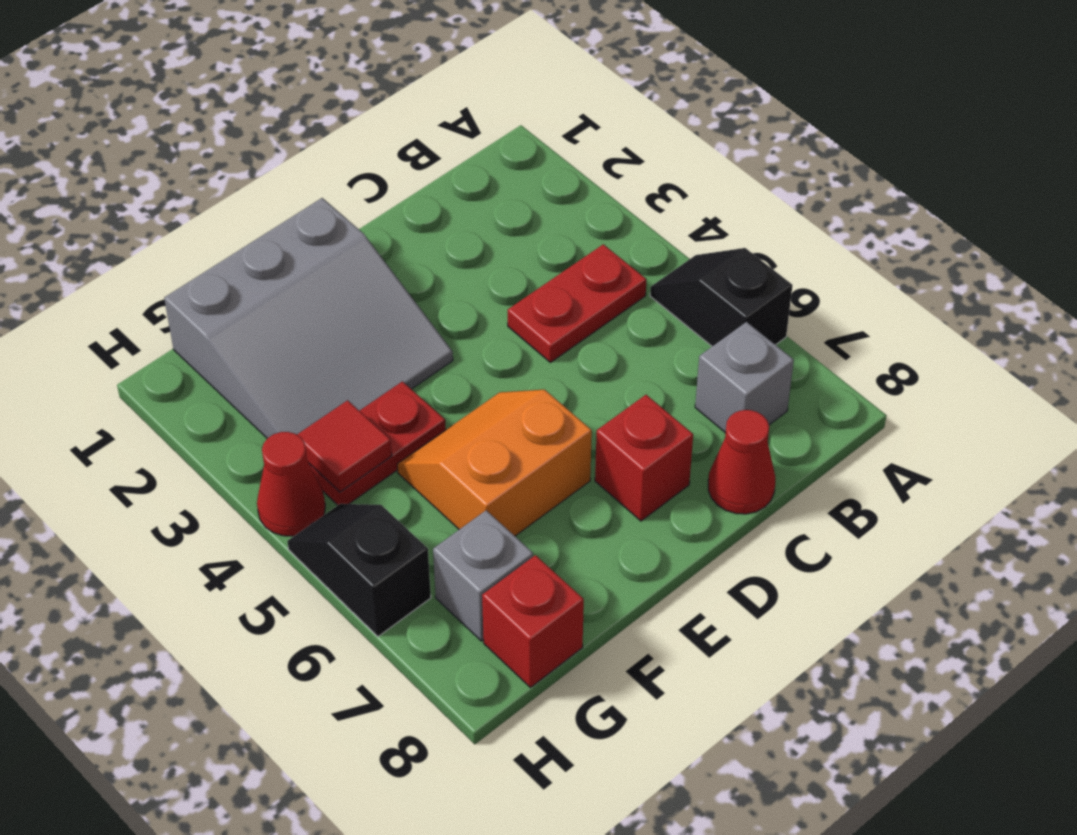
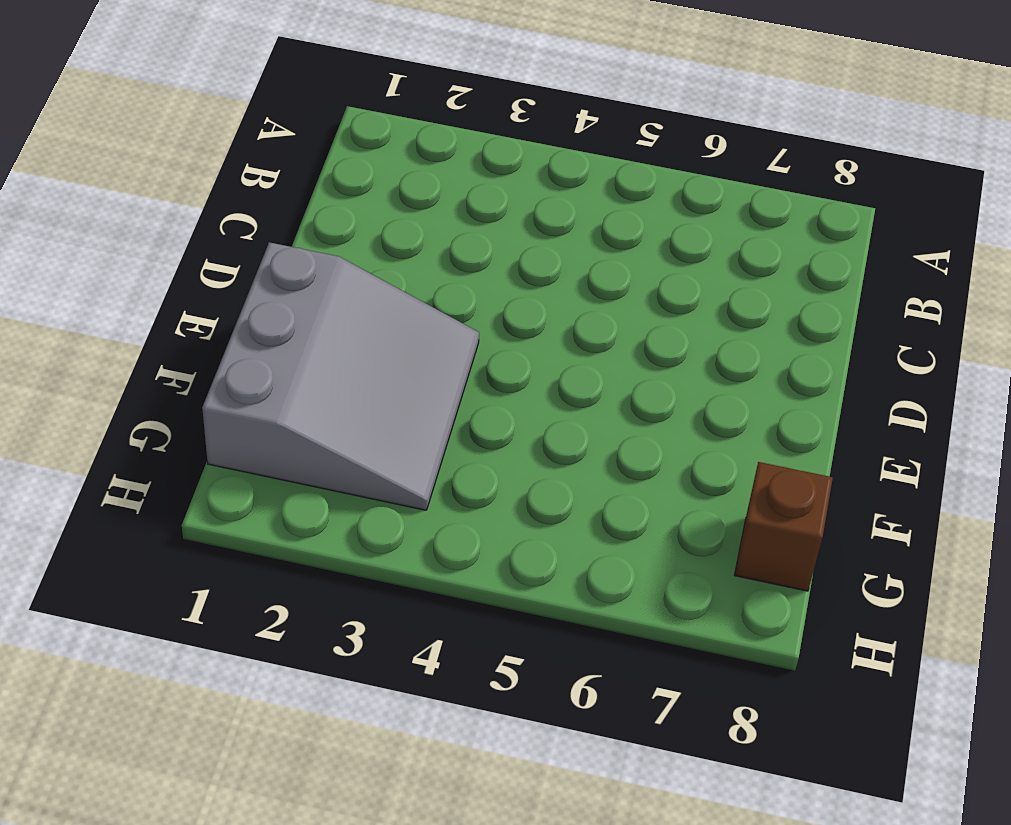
brown brick G8 level 1 -> red brick G8 level 1
none -> black slope A5:A6 level 1 top 6
none -> red plate B4:C4 level 1
none -> grey brick B7 level 1

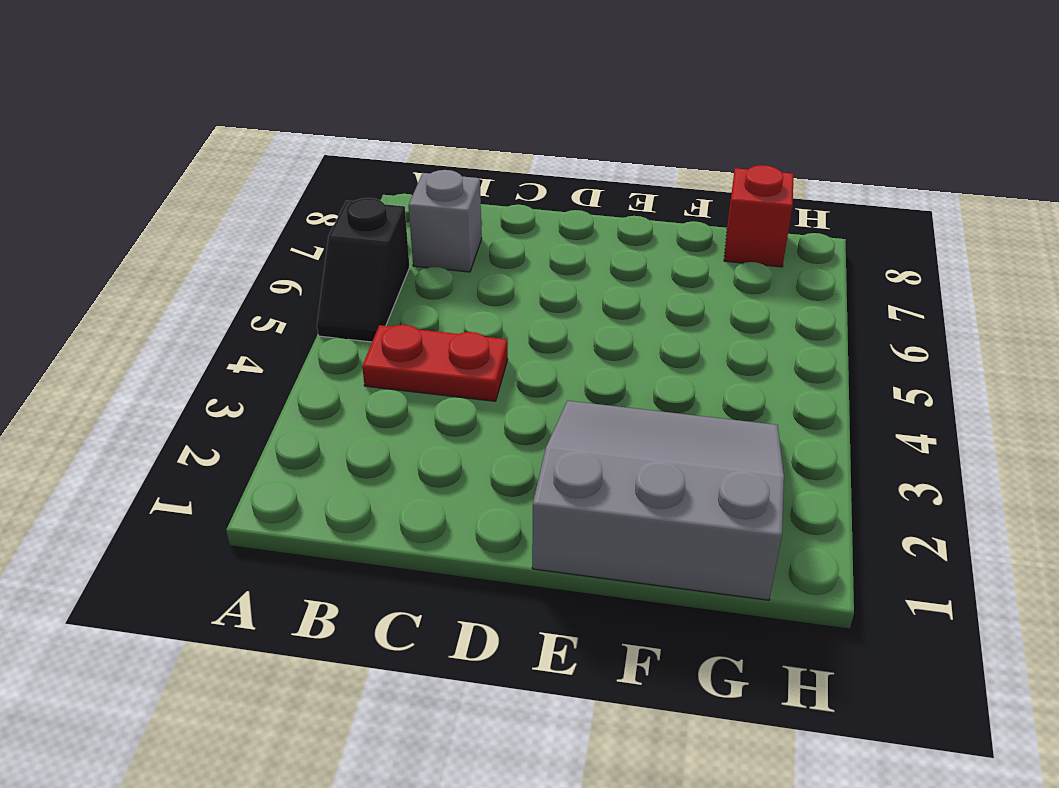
none -> red cone C8 level 1
none -> red brick D7 level 1
none -> orange slope E5:F6 level 1 top 6

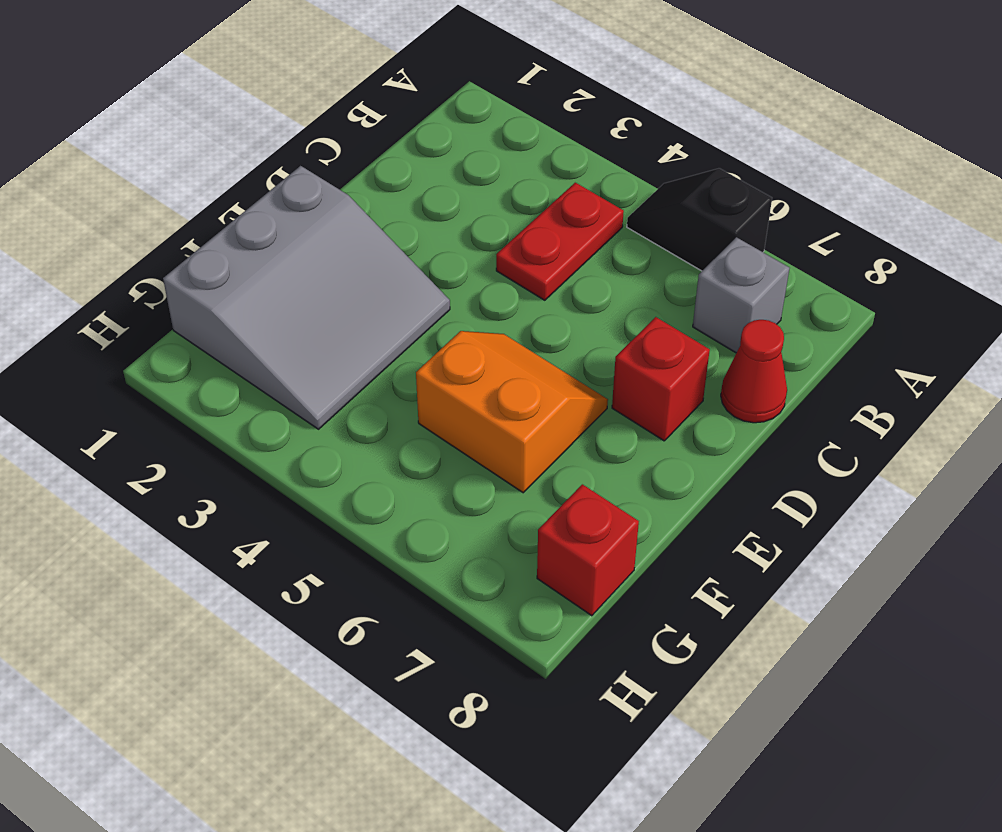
orange slope E5:F6 level 1 top F -> orange slope E5:F6 level 1 top 6
none -> red plate F4:G4 level 1
none -> grey brick G7 level 1
none -> red cone H4 level 1

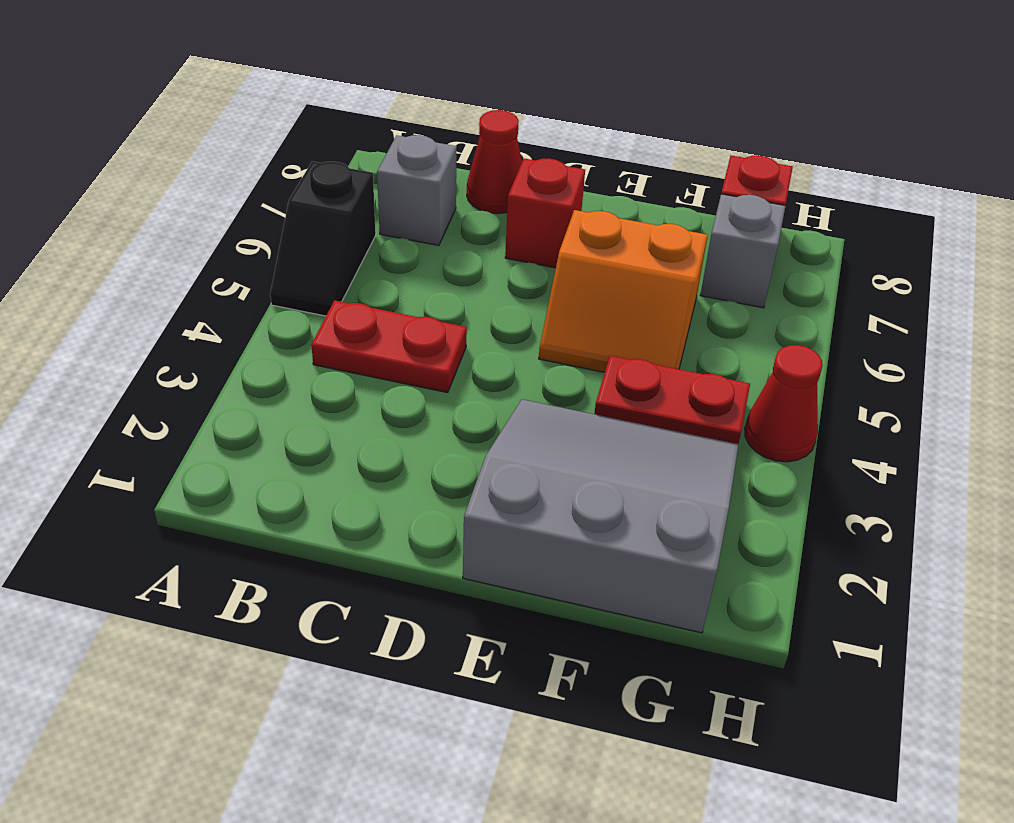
none -> black slope H5:H6 level 1 top 6
none -> red tile G4 level 2

